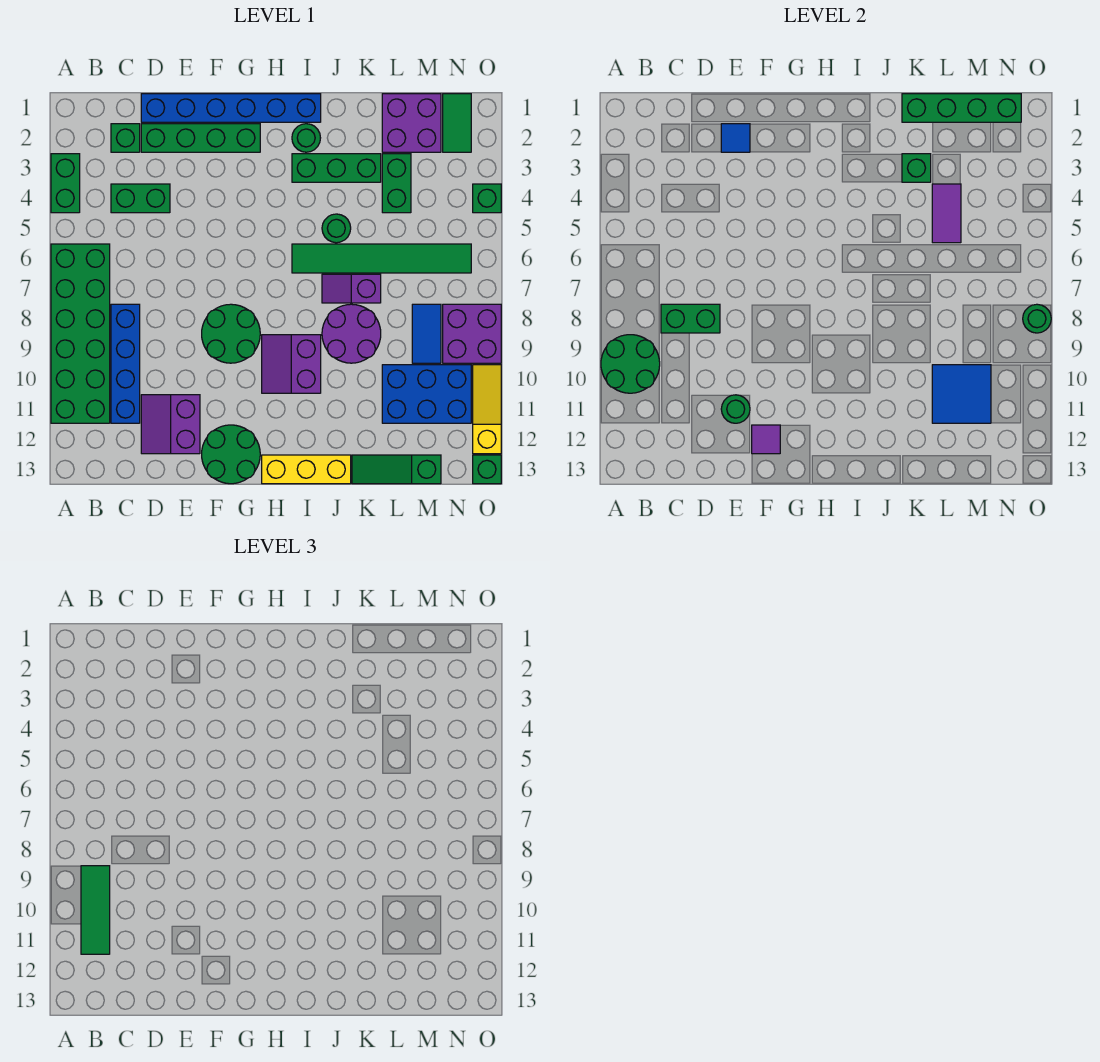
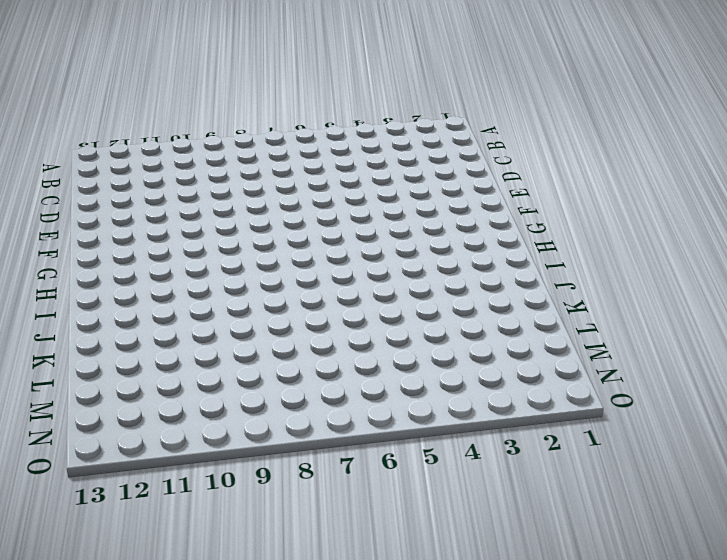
none -> green brick A3:A4 level 1
none -> green brick A6:B11 level 1
none -> green brick C2 level 1
none -> green brick C4:D4 level 1

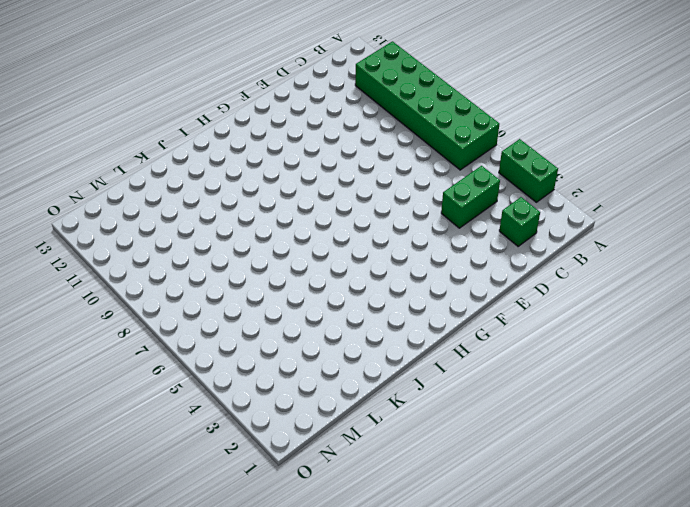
none -> blue brick C8:C11 level 1
none -> blue brick D1:I1 level 1
none -> green brick D2:G2 level 1
none -> purple slope D11:E12 level 1 top E

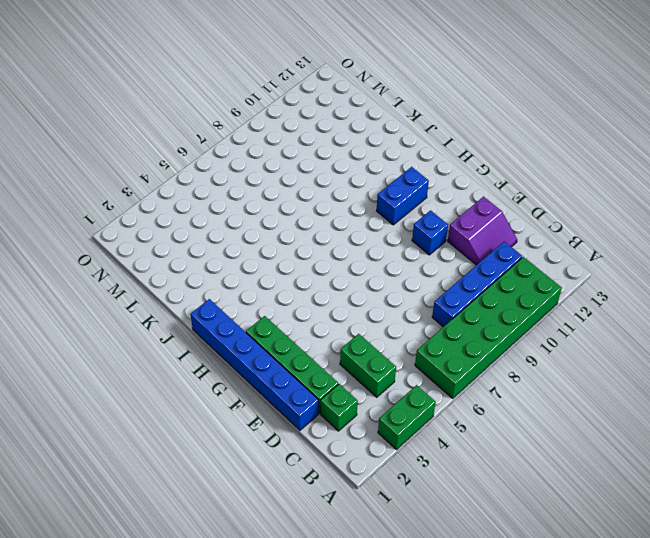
blue brick F10 level 1 -> none
blue brick H10:H11 level 1 -> purple slope H9:I10 level 1 top I
none -> green round brick F8:G9 level 1
none -> green round brick F12:G13 level 1
none -> yellow brick H13:J13 level 1
none -> green round brick I2 level 1

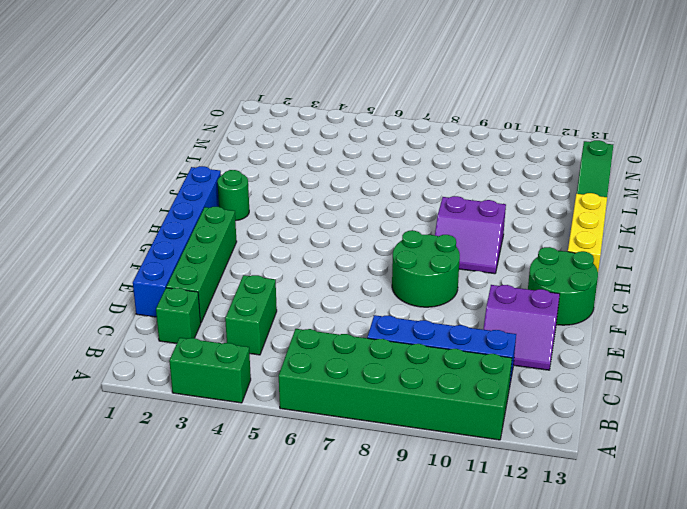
none -> green brick I3:K3 level 1
none -> green tile I6:N6 level 1
none -> green round brick J5 level 1
none -> purple slope J7:K7 level 1 top K

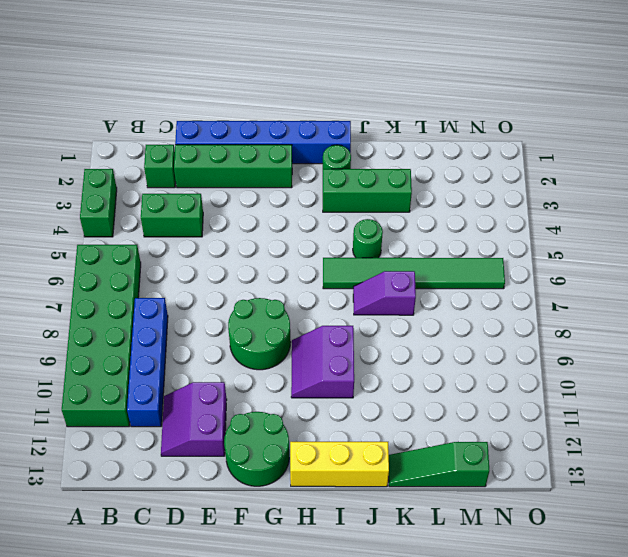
none -> purple round brick J8:K9 level 1
none -> purple brick L1:M2 level 1
none -> green brick L3:L4 level 1
none -> blue brick L10:N11 level 1

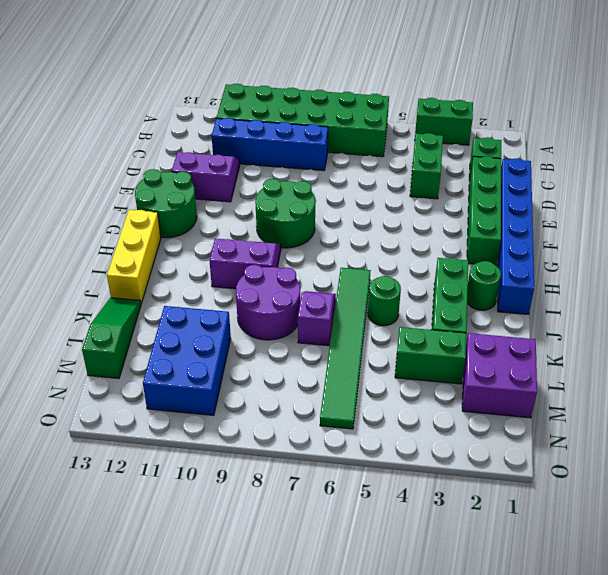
none -> blue tile M8:M9 level 1
none -> green tile N1:N2 level 1
none -> purple brick N8:O9 level 1
none -> green brick O4 level 1

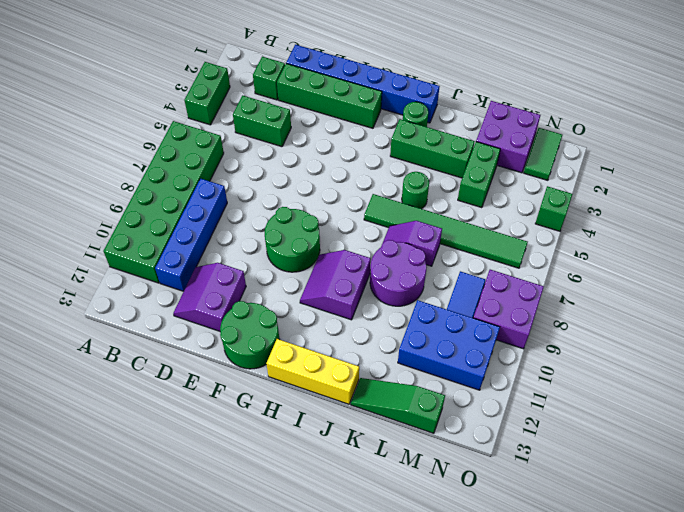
none -> yellow slope O10:O12 level 1 top 12
none -> green brick O13 level 1
none -> green round brick A9:B10 level 2
none -> green brick C8:D8 level 2

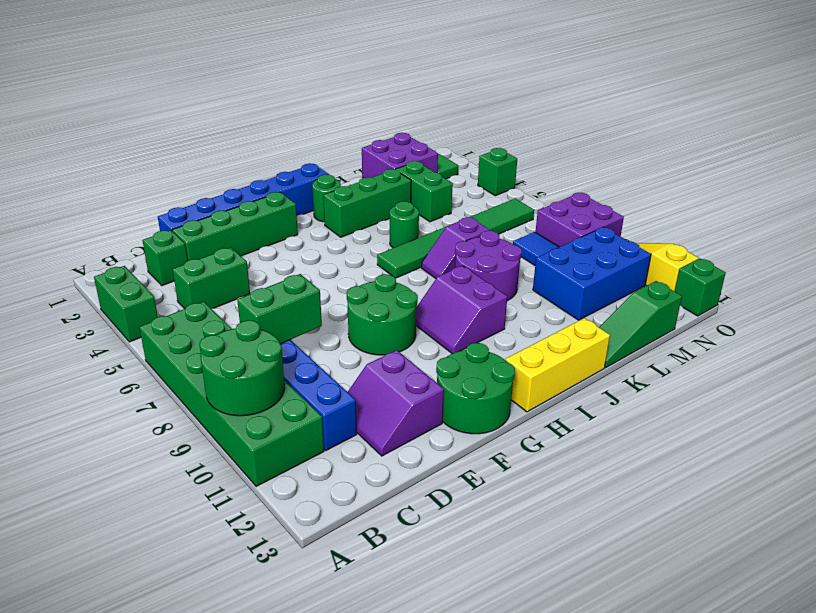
none -> blue tile E2 level 2
none -> green round brick E11 level 2
none -> purple tile F12 level 2
none -> green brick K1:N1 level 2

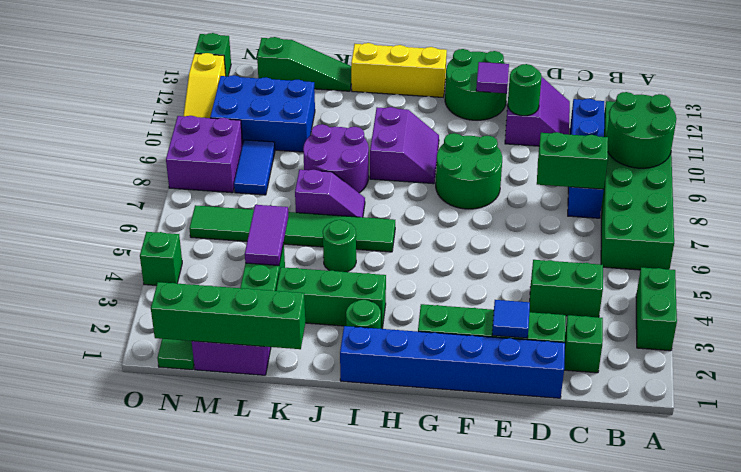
none -> green brick K3 level 2
none -> blue tile L10:M11 level 2
none -> green round brick O8 level 2
none -> green tile B9:B11 level 3

